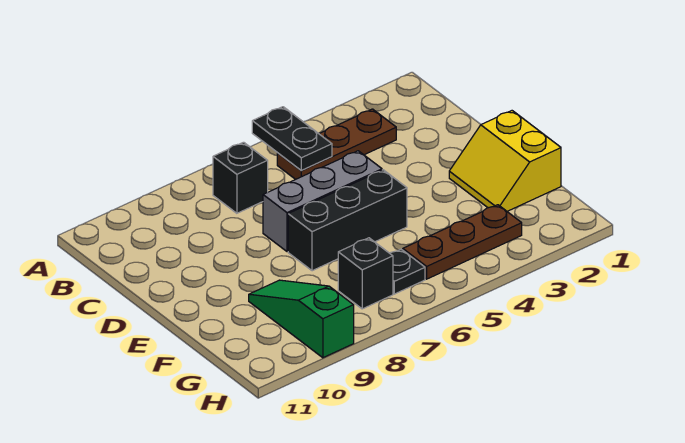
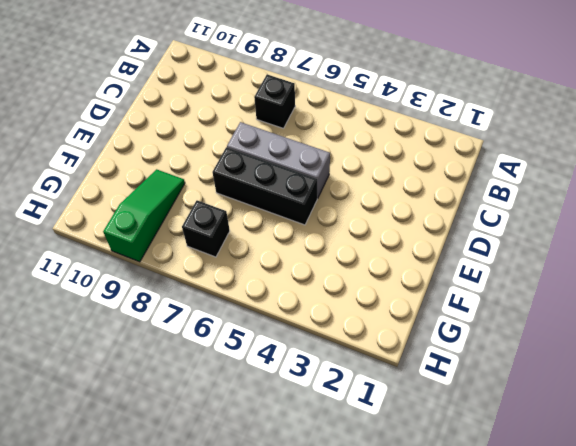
none -> brown plate B3:B5 level 1
none -> yellow slope E1:F2 level 1 top 1

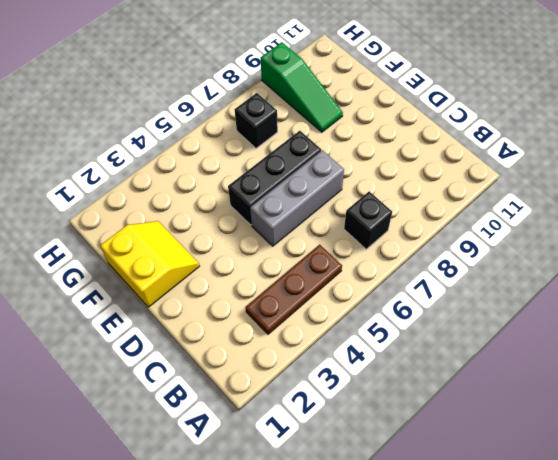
none -> brown plate G3:G5 level 1
none -> black plate G6 level 1

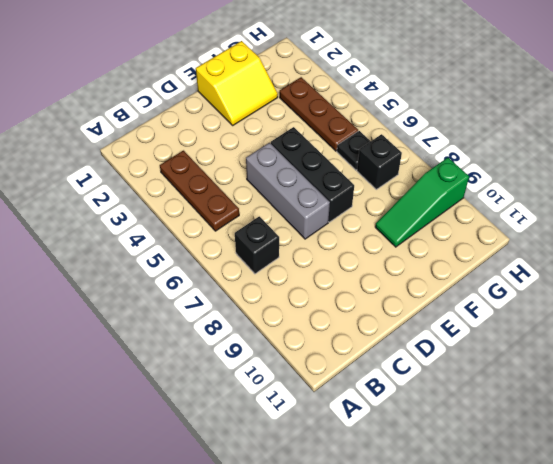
none -> black plate A5:B5 level 2

